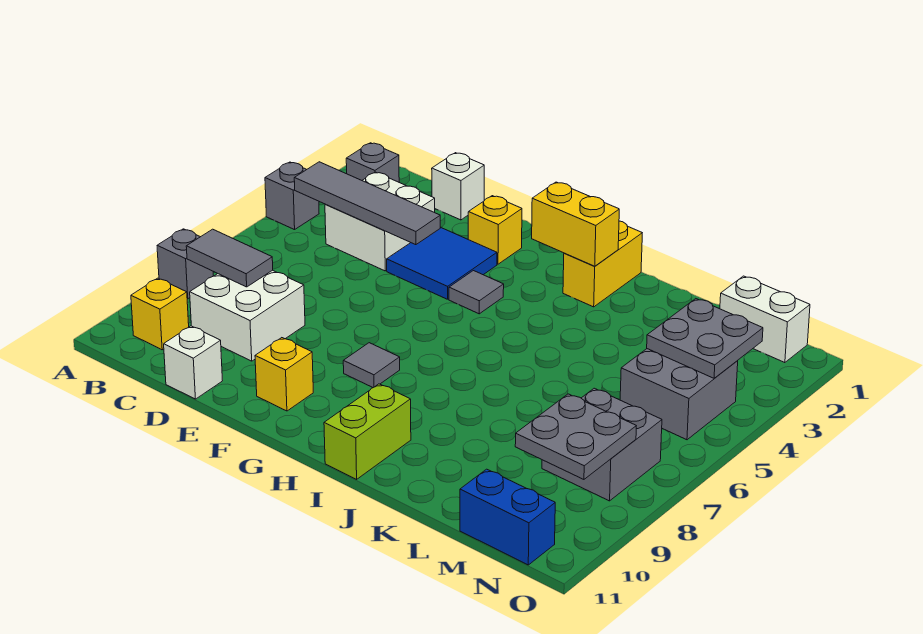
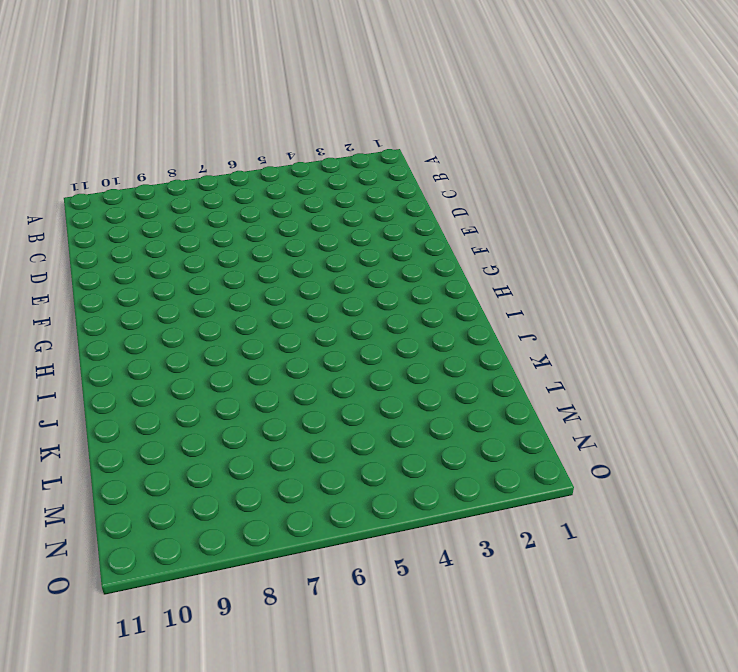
none -> grey brick A4 level 1
none -> grey brick A8 level 1
none -> grey brick B2 level 1

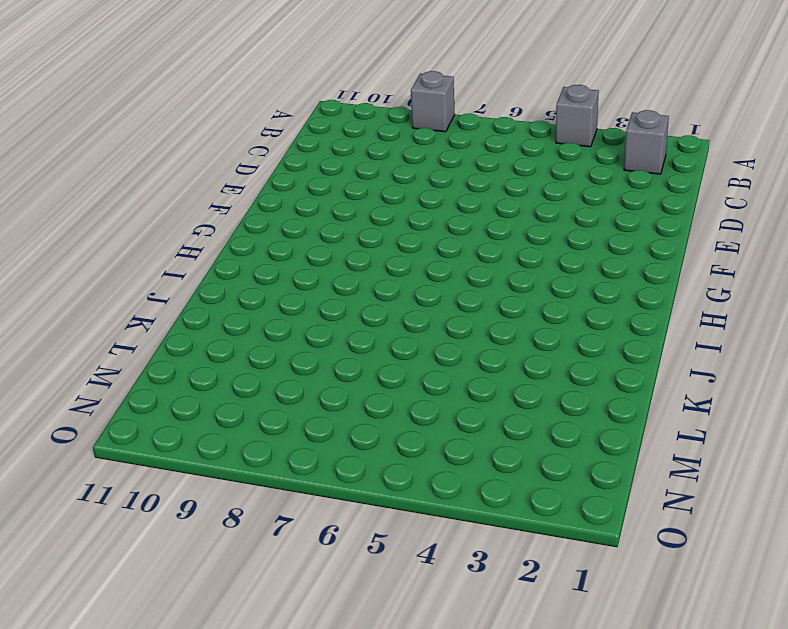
none -> yellow brick B10 level 1
none -> white brick C3:D4 level 1
none -> white brick C8:D9 level 1

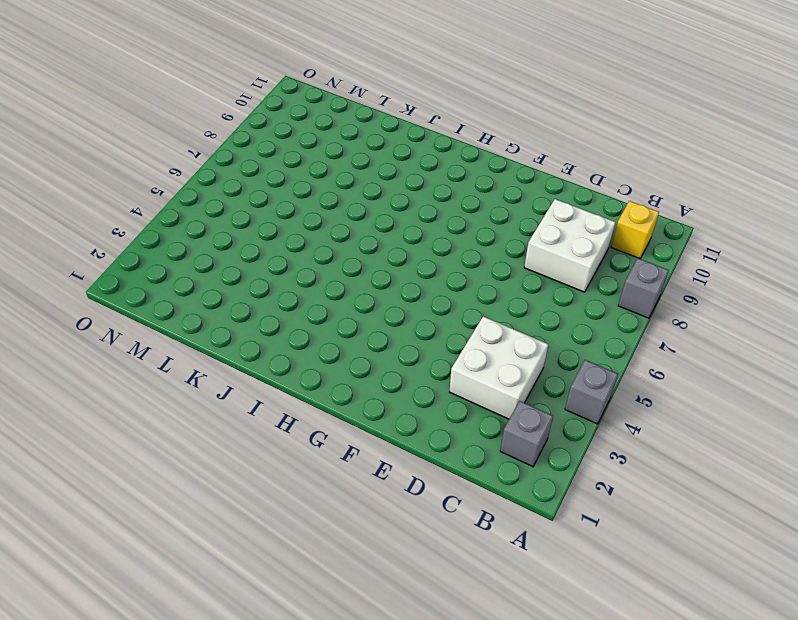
none -> white brick D1 level 1
none -> white brick D11 level 1
none -> blue tile E3:F4 level 1

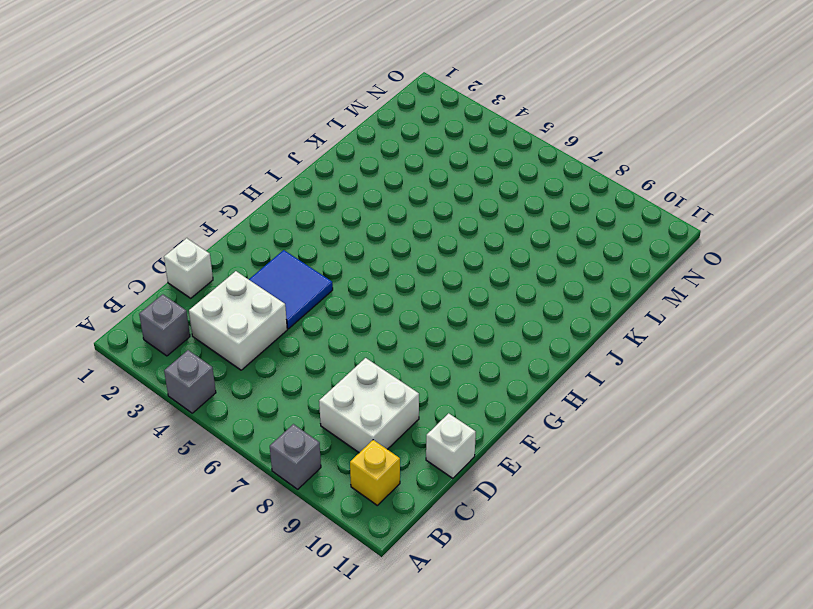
none -> yellow brick F2 level 1
none -> yellow brick F10 level 1
none -> grey tile G4 level 1

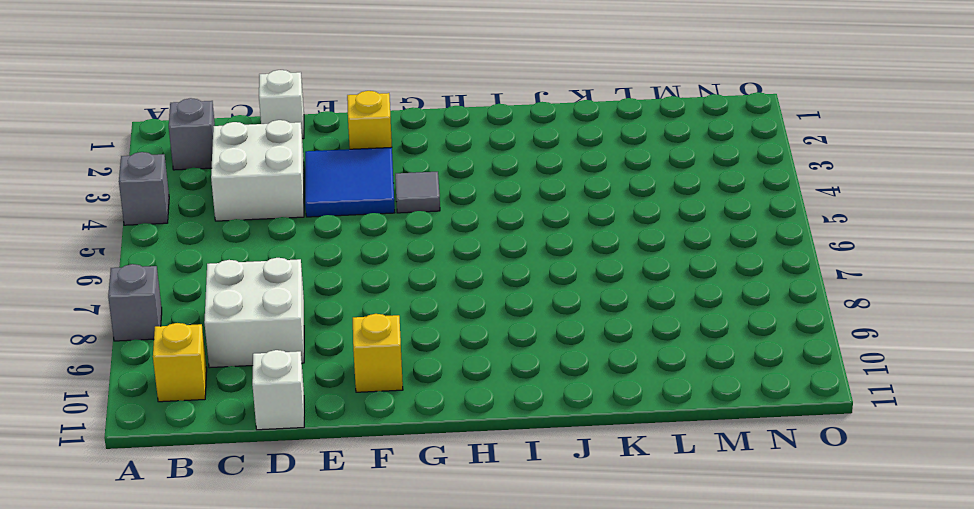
none -> grey tile G8 level 1
none -> yellow brick I1:I2 level 1
none -> lime brick I10:I11 level 1

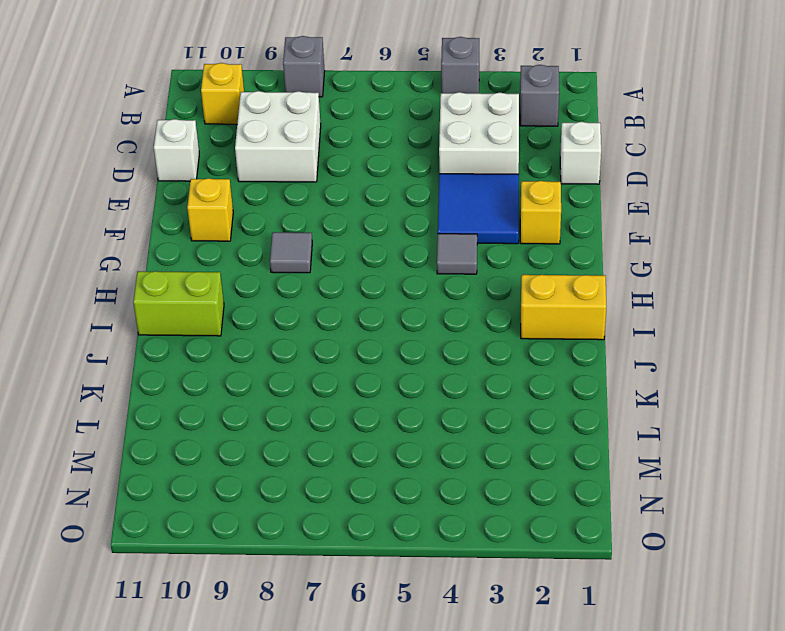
none -> white brick M1:N1 level 1
none -> grey brick M4:N5 level 1
none -> grey brick M7:N8 level 1

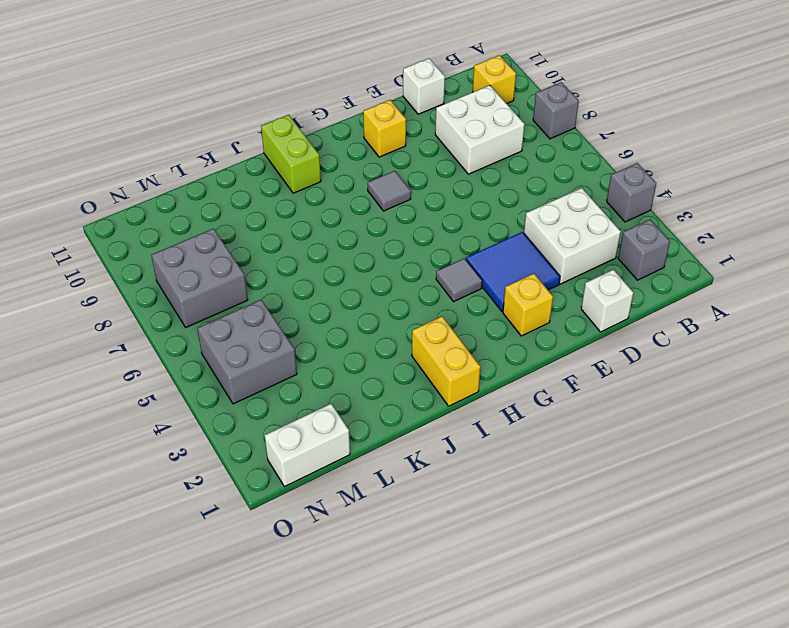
none -> blue brick M11:N11 level 1
none -> grey tile B4:E4 level 2
none -> grey tile B8:C8 level 2

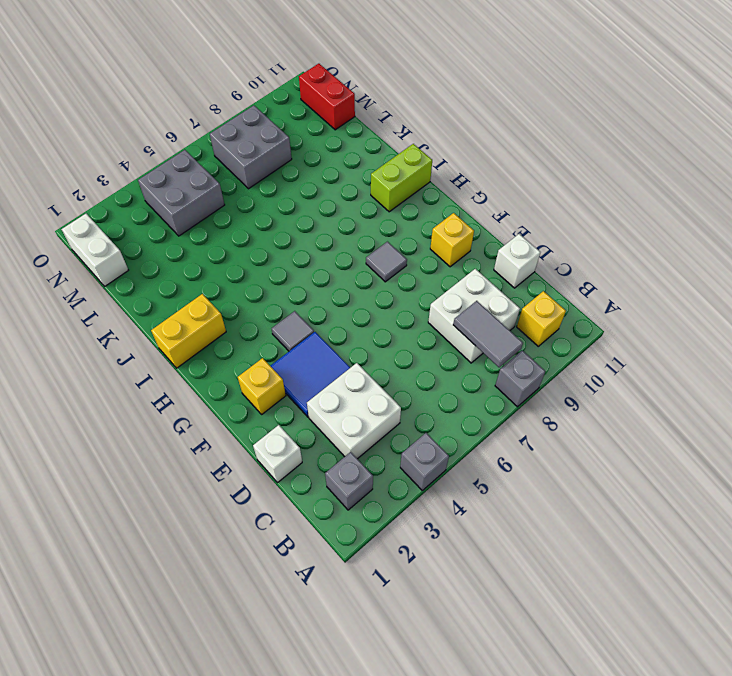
red brick M11:N11 level 1 -> blue brick M11:N11 level 1
none -> grey tile B4:E4 level 2
none -> yellow brick H2:I2 level 2
none -> grey plate M3:N4 level 2

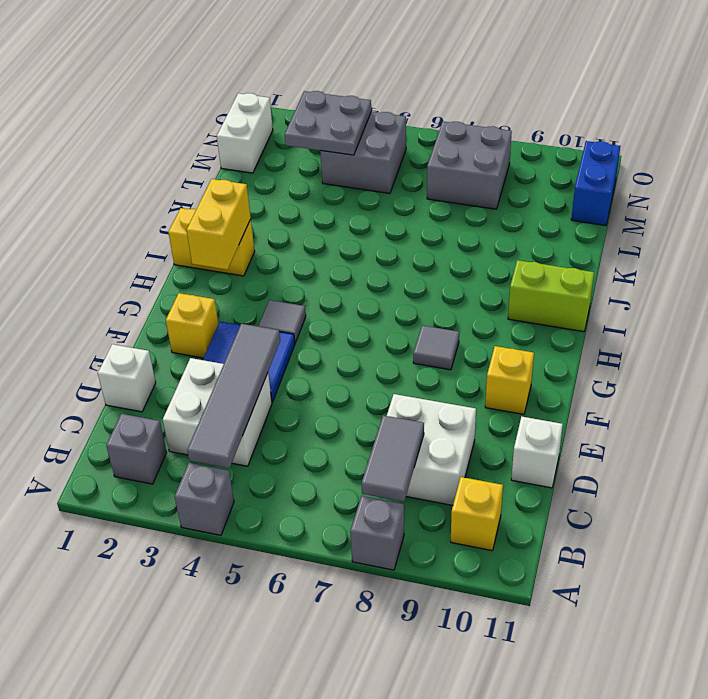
none -> grey plate M8:N9 level 2

